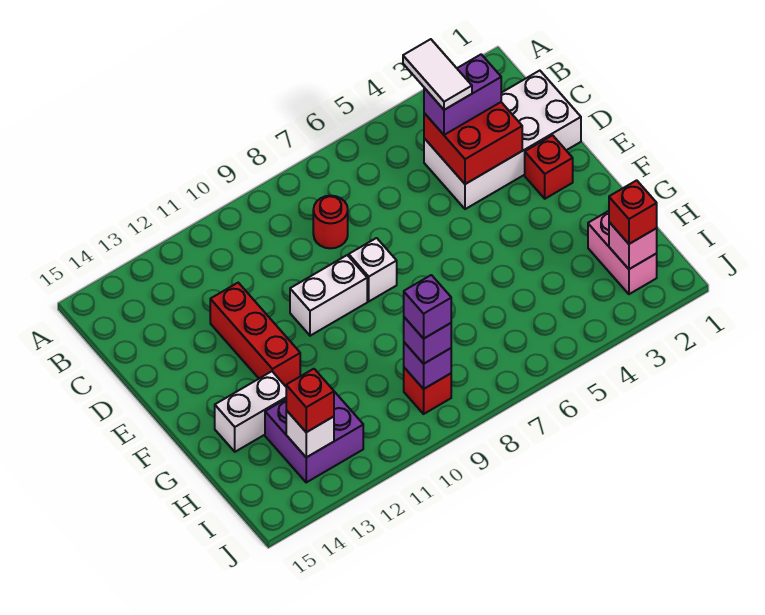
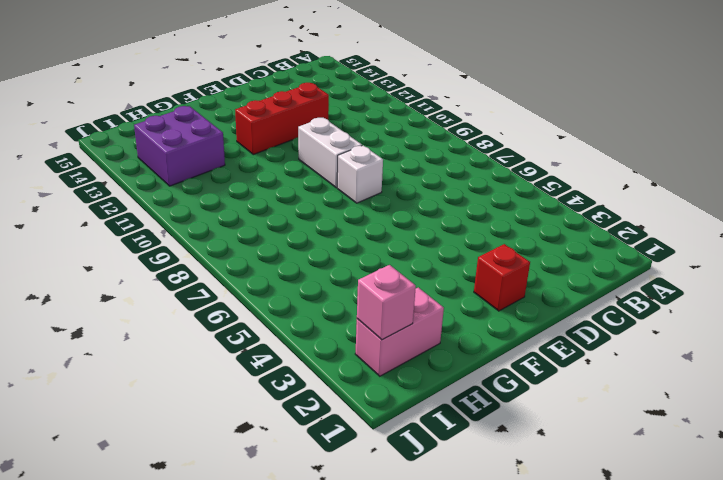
none -> white brick C1:D4 level 1
none -> red round brick C8 level 1
none -> white brick G13:G14 level 1

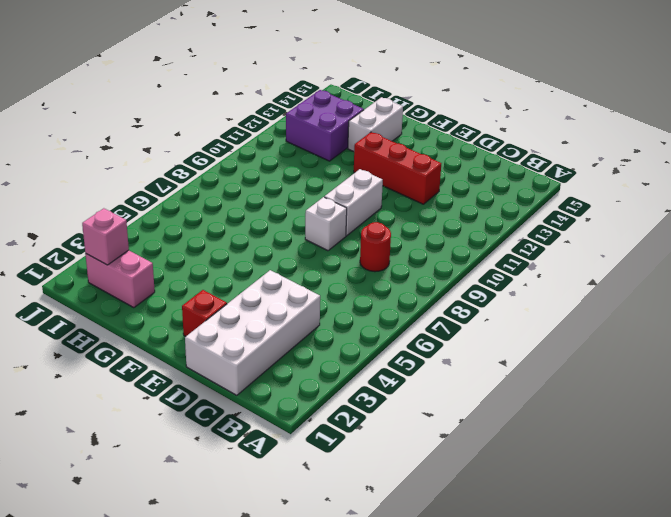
none -> red brick I9 level 1
none -> red brick C3:D4 level 2
none -> purple brick I9 level 2

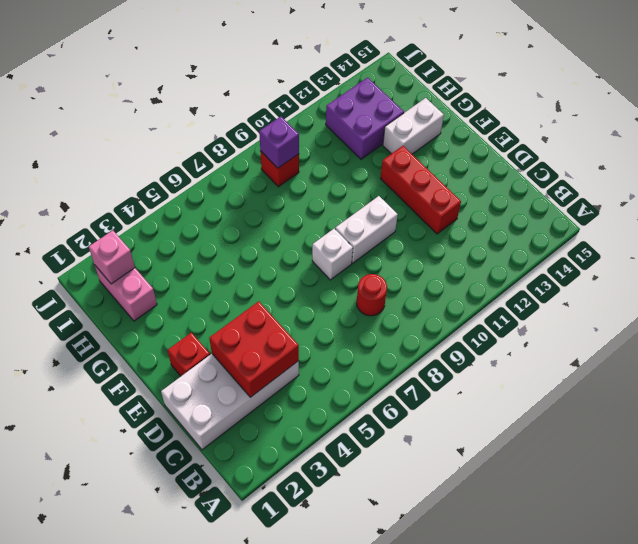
none -> white brick I13 level 2
none -> purple brick C3:C4 level 3
none -> red brick I2 level 3

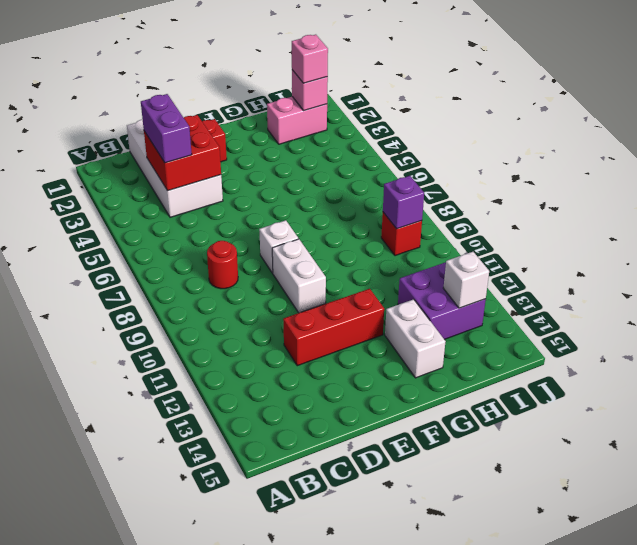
pink brick I2 level 3 -> red brick I2 level 3
none -> purple brick I9 level 3
none -> red brick I13 level 3
none -> white tile B4:C4 level 4

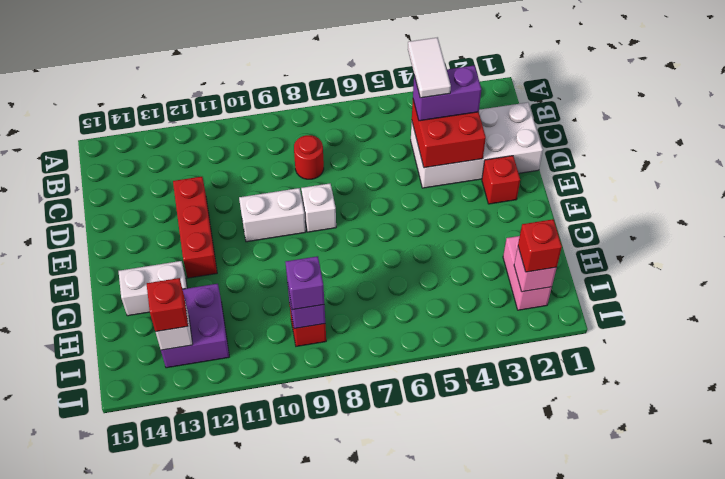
none -> purple brick I9 level 4

